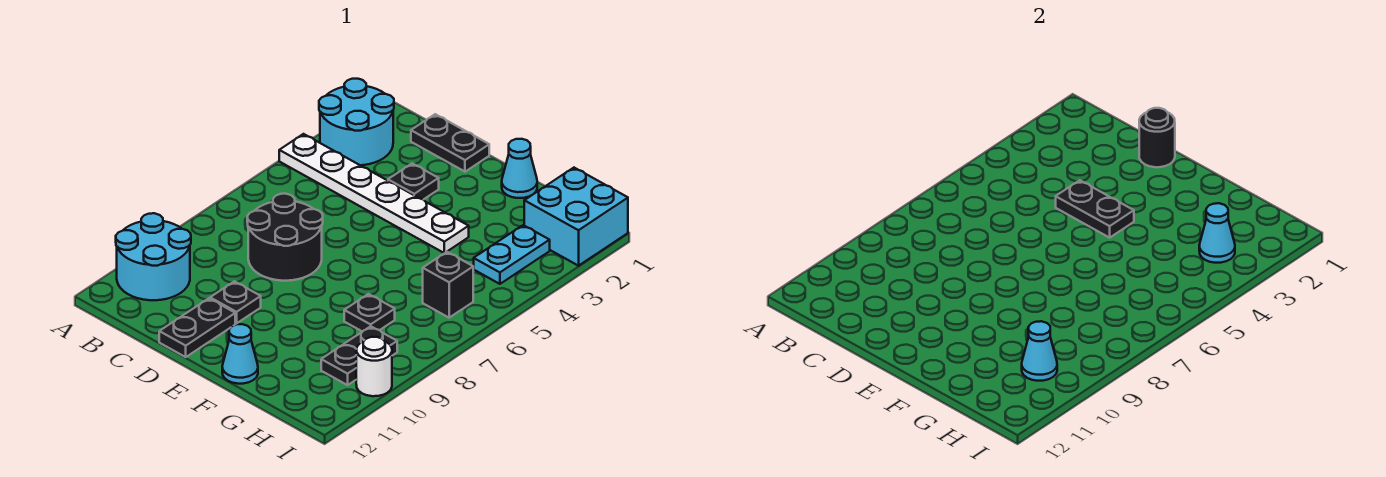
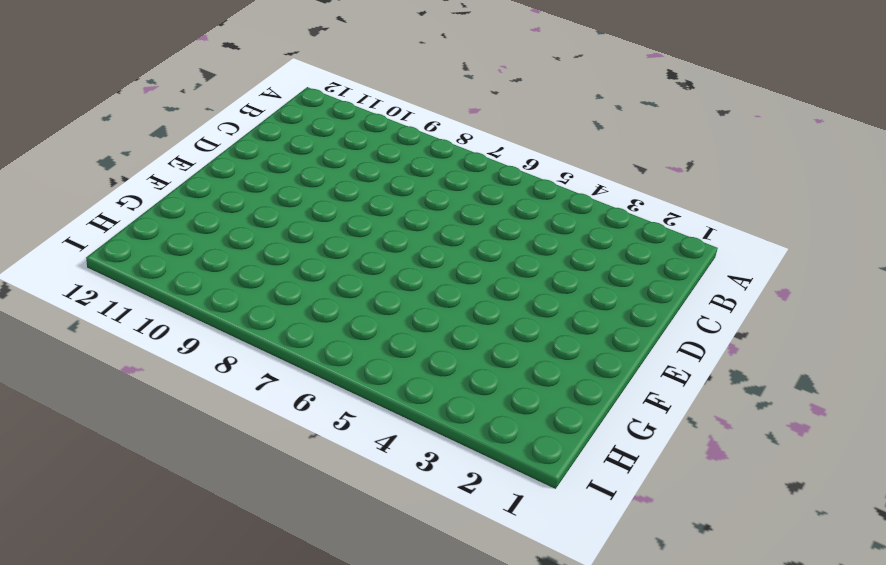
none -> cyan round brick A2:B3 level 1
none -> white plate A4:F4 level 1
none -> cyan round brick A10:B11 level 1

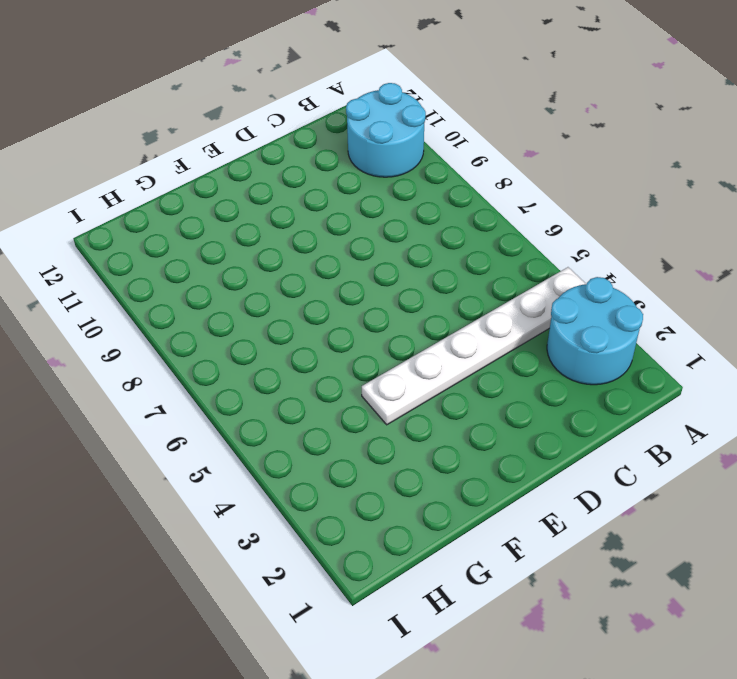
none -> black plate C1:D1 level 1
none -> black round brick C7:D8 level 1
none -> black plate D3 level 1

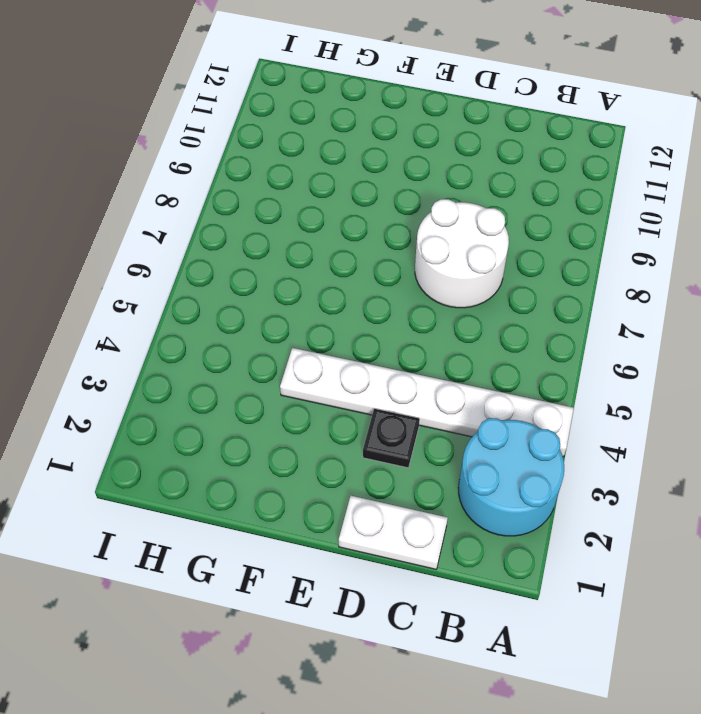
white plate C1:D1 level 1 -> black plate C1:D1 level 1
white round brick C7:D8 level 1 -> black round brick C7:D8 level 1
none -> cyan round brick A10:B11 level 1
none -> black plate D10 level 1
none -> black plate D11:D12 level 1

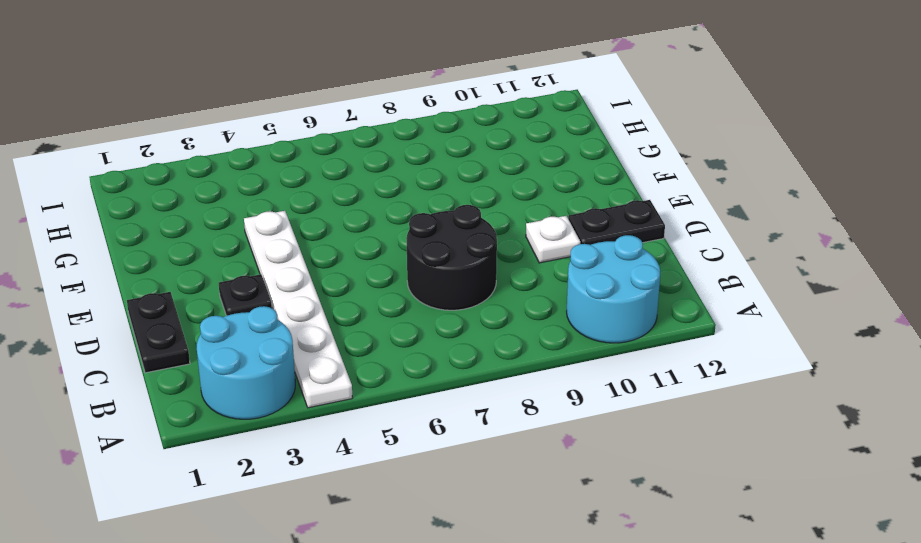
white plate D10 level 1 -> black plate D10 level 1
none -> cyan cone F1 level 1
none -> cyan cone F12 level 1
none -> black plate G8 level 1

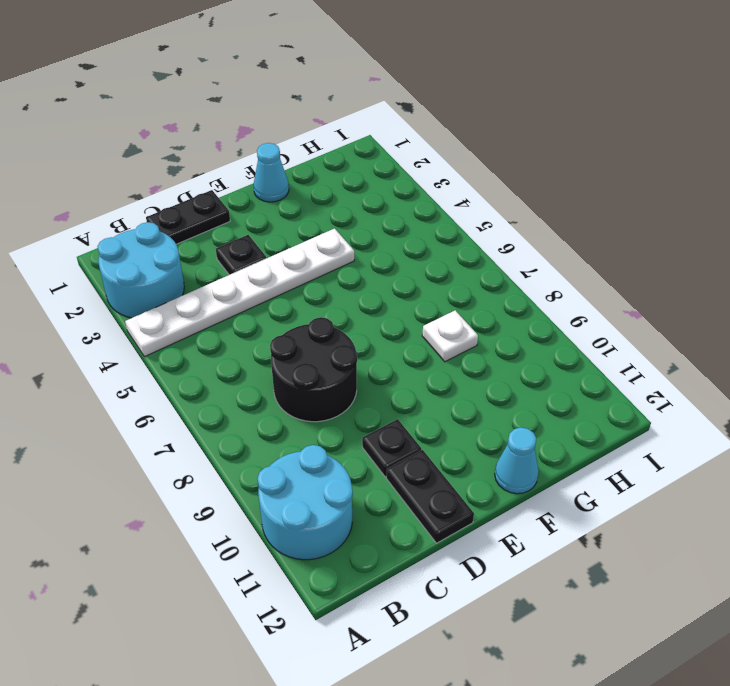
white plate G8 level 1 -> black plate G8 level 1
none -> cyan brick H1:I2 level 1
none -> cyan plate H3:H4 level 1
none -> black brick H6 level 1

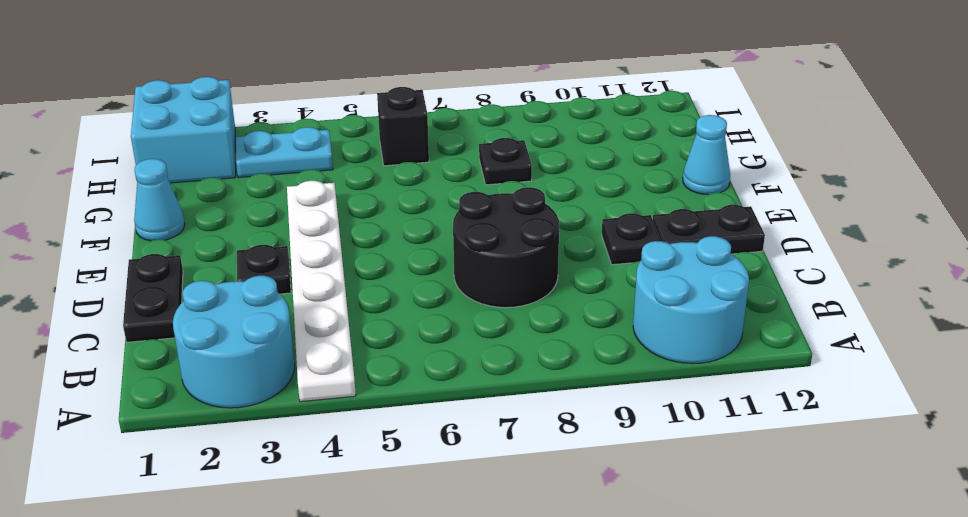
none -> black plate H9:H10 level 1
none -> white round brick I10 level 1
none -> black round brick D1 level 2

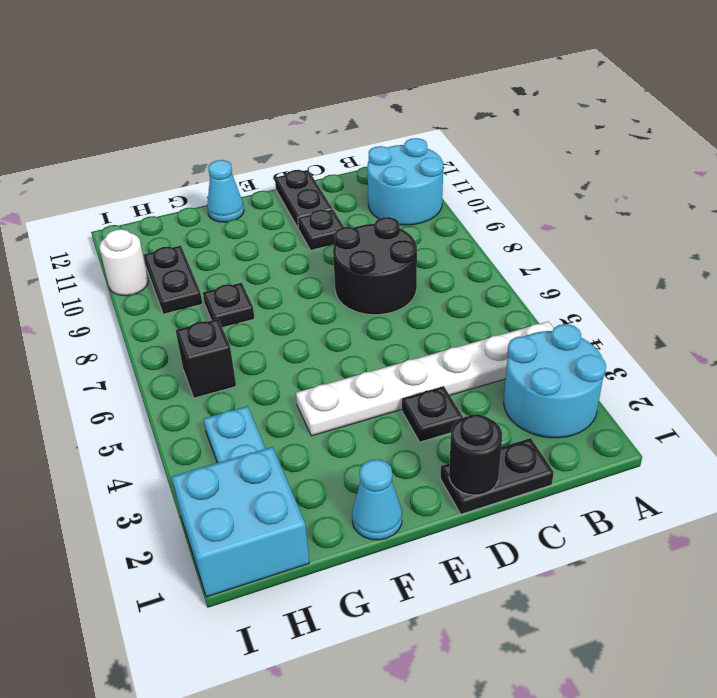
none -> black plate D4:E4 level 2
none -> cyan cone H3 level 2
none -> cyan cone H10 level 2

